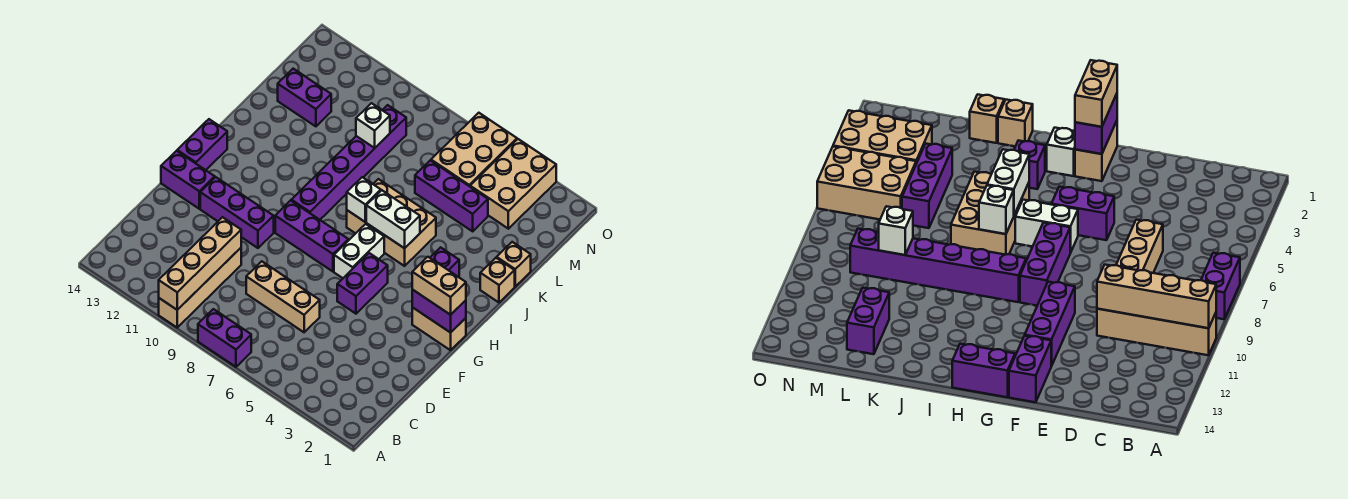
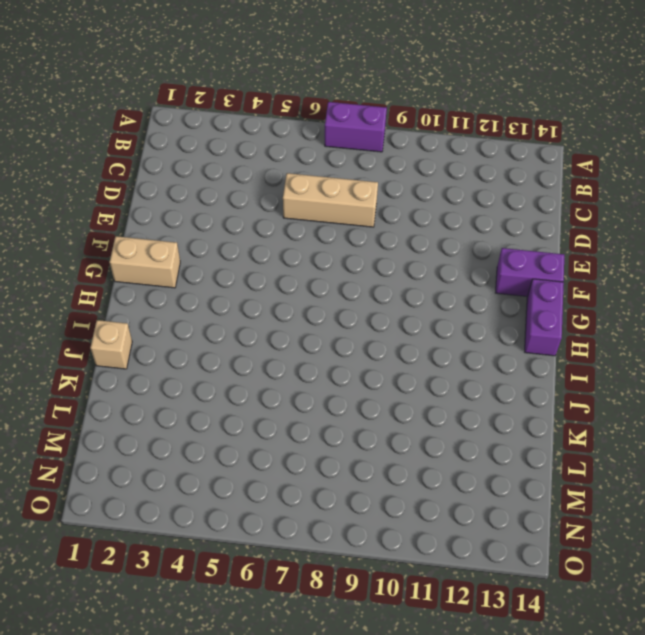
none -> tan brick A10:D10 level 1
none -> purple brick F5:G5 level 1
none -> purple brick F10:F12 level 1

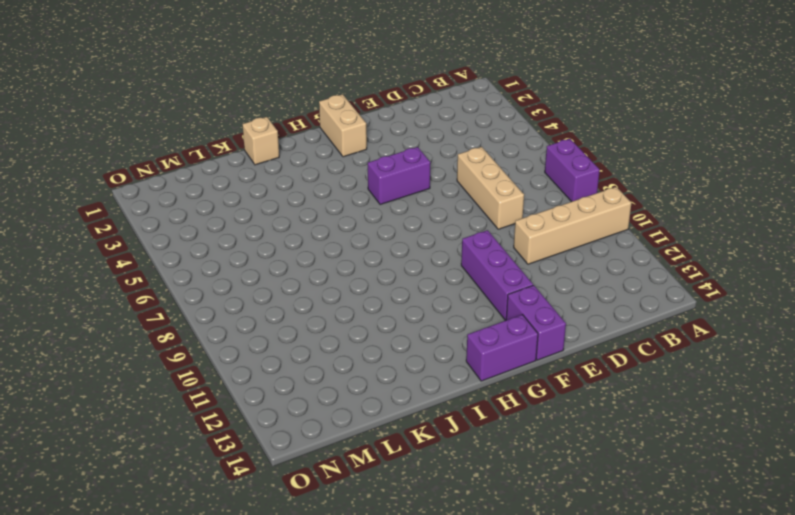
none -> white brick G6:H6 level 1
none -> purple brick G7:G9 level 1
none -> white brick H2 level 1

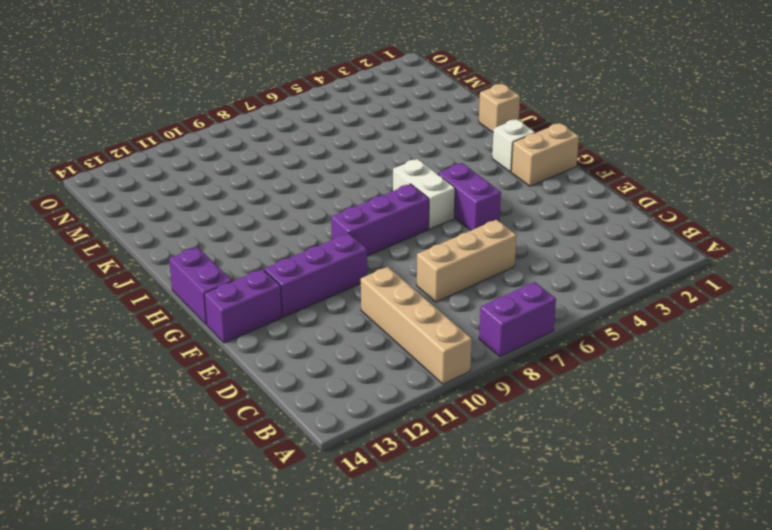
none -> purple brick H9:M9 level 1
none -> purple brick I3 level 1
none -> tan brick I5:J7 level 1

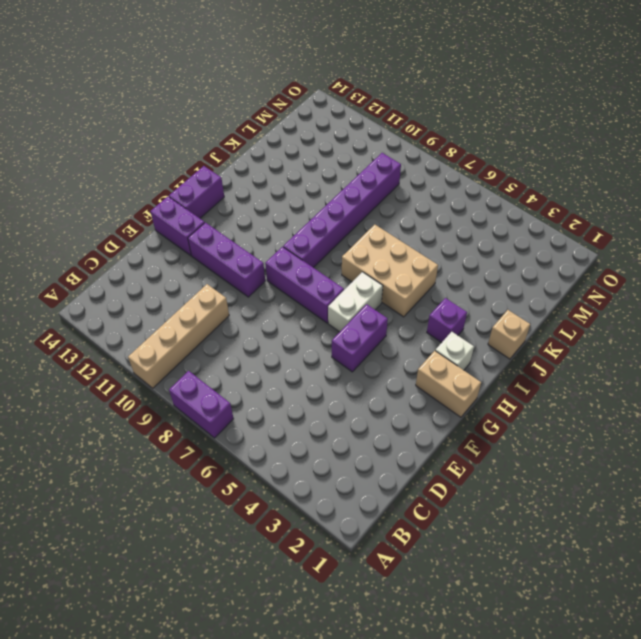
none -> tan brick D6:D8 level 1
none -> tan brick K1 level 1
none -> purple brick L4:L6 level 1

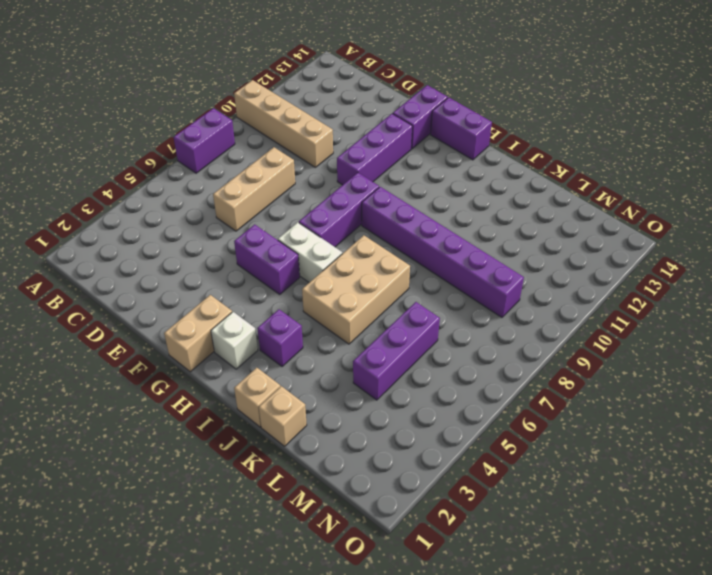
none -> purple brick L12:L13 level 1
none -> tan brick M3:O4 level 1
none -> tan brick M5:O6 level 1

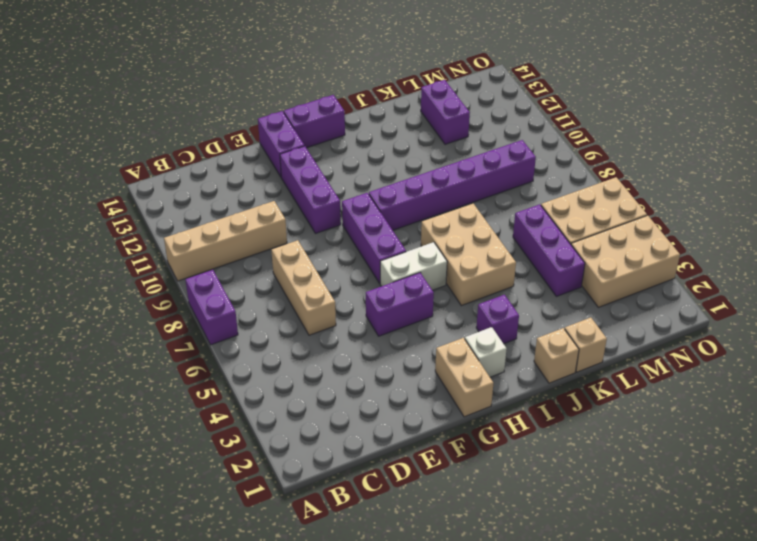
none -> tan brick A10:D10 level 2
none -> purple brick G1:G2 level 2
none -> white brick I5:I6 level 2

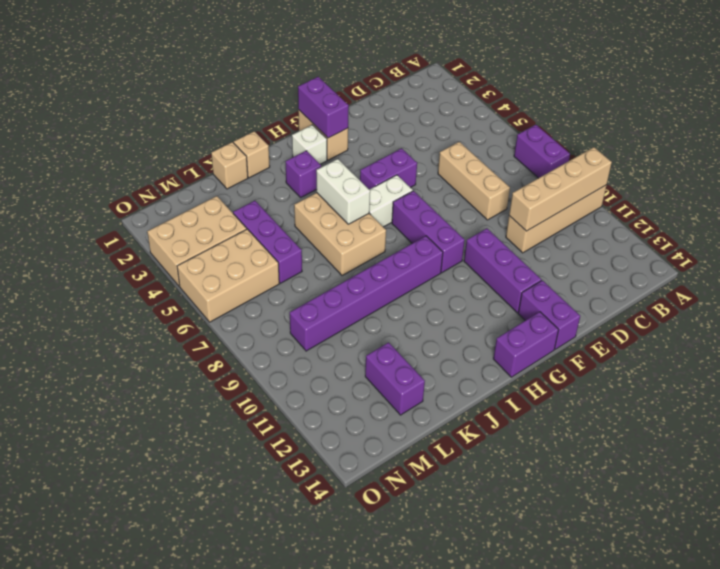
none -> white brick I7 level 2
none -> white brick L9 level 2
none -> tan brick G1:G2 level 3

